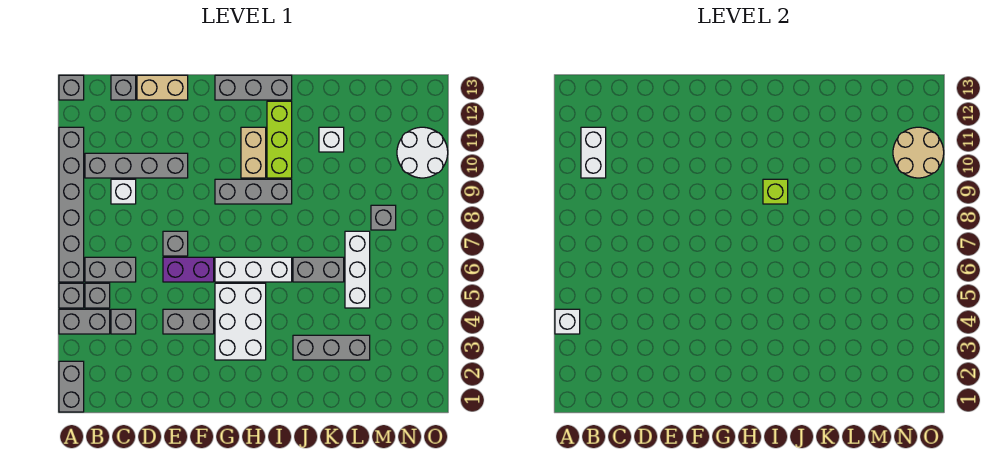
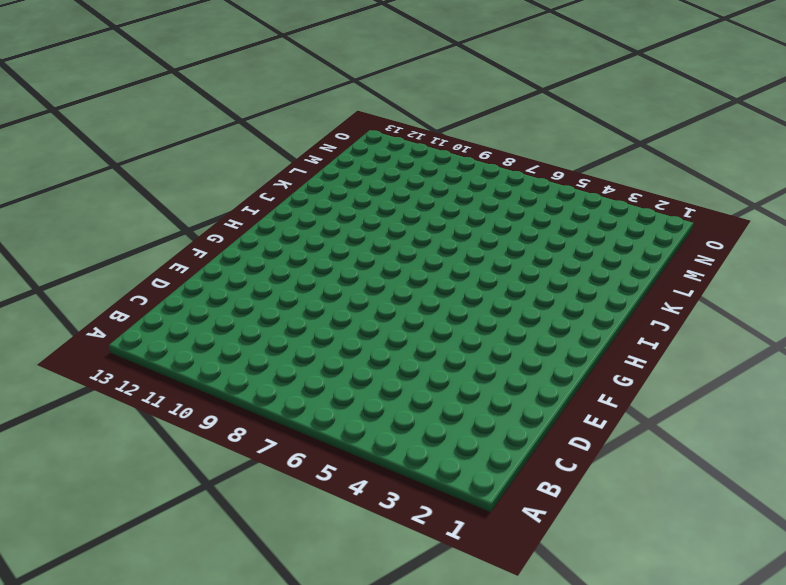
none -> grey brick A1:A2 level 1
none -> grey brick A4:B4 level 1
none -> grey brick A5 level 1
none -> grey brick A6:A11 level 1

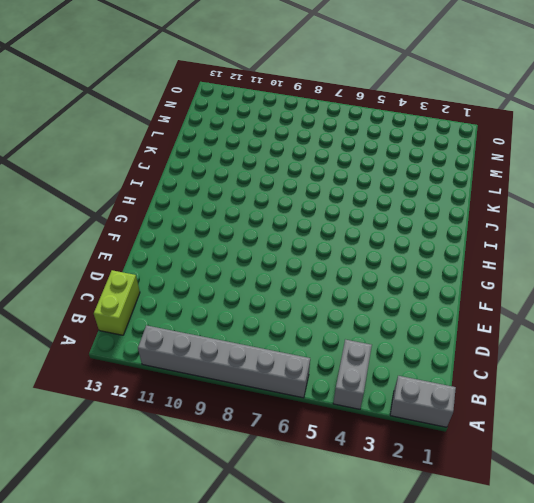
lime brick B13:C13 level 1 -> grey brick C13 level 1
none -> grey brick A5 level 1
none -> grey brick A13 level 1
none -> grey brick B5 level 1
none -> grey brick B6:C6 level 1

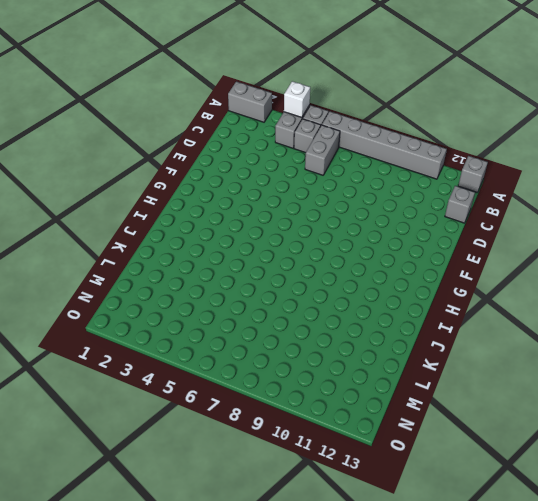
none -> grey brick B10:E10 level 1
none -> grey brick C4 level 1
none -> white brick C9 level 1
none -> tan brick D13:E13 level 1

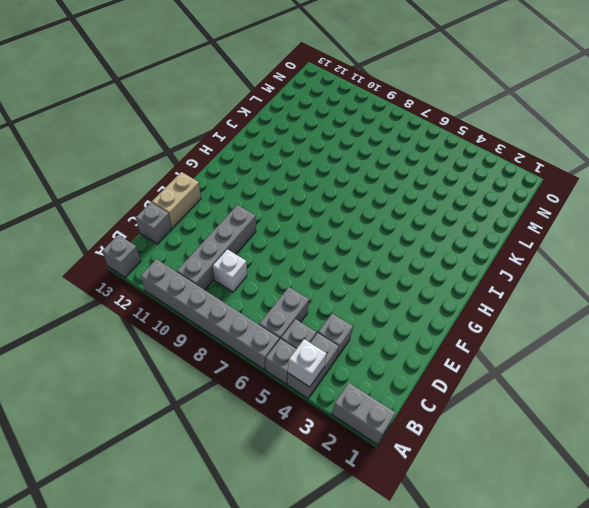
none -> grey brick E4:F4 level 1
none -> purple brick E6:F6 level 1
none -> grey brick E7 level 1
none -> white brick G3:H5 level 1

